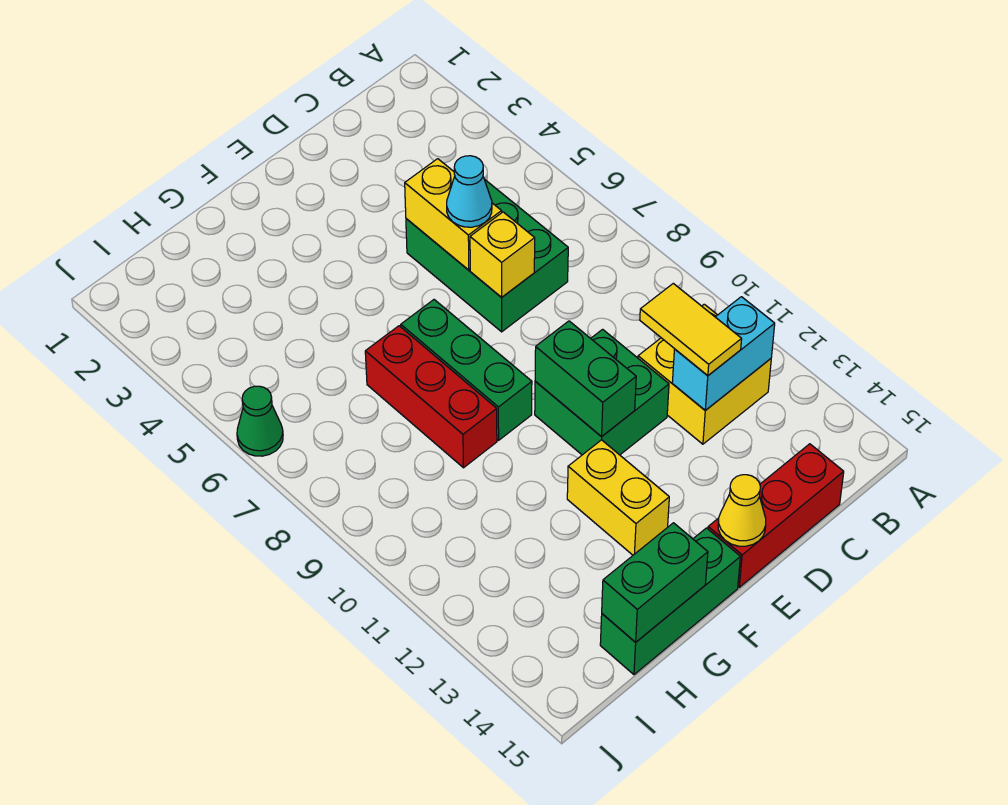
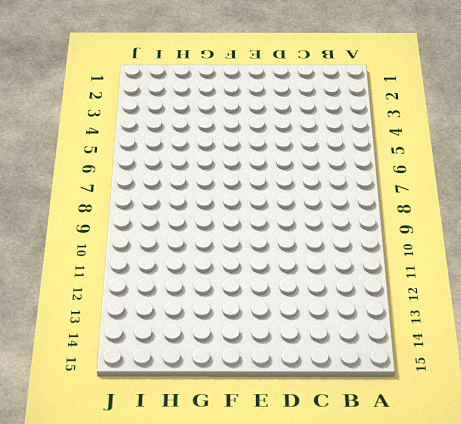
none -> yellow brick B11:C12 level 1
none -> green brick C5:D7 level 1
none -> red brick C15:E15 level 1

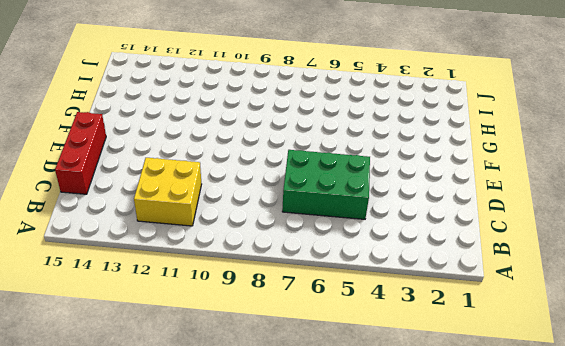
none -> green brick D10:E11 level 1
none -> green brick F7:F9 level 1
none -> yellow brick F12:F13 level 1

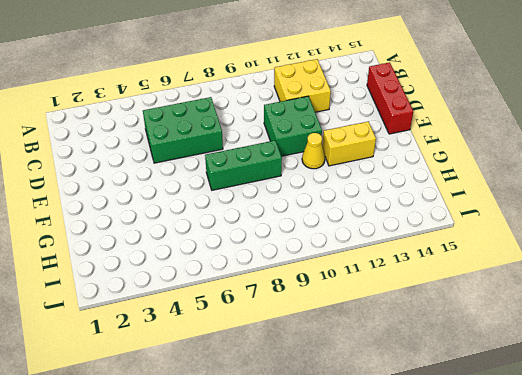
yellow cone F11 level 1 -> yellow cone E15 level 2
none -> green brick F15:H15 level 1
none -> red brick G7:G9 level 1
none -> green cone J6 level 1

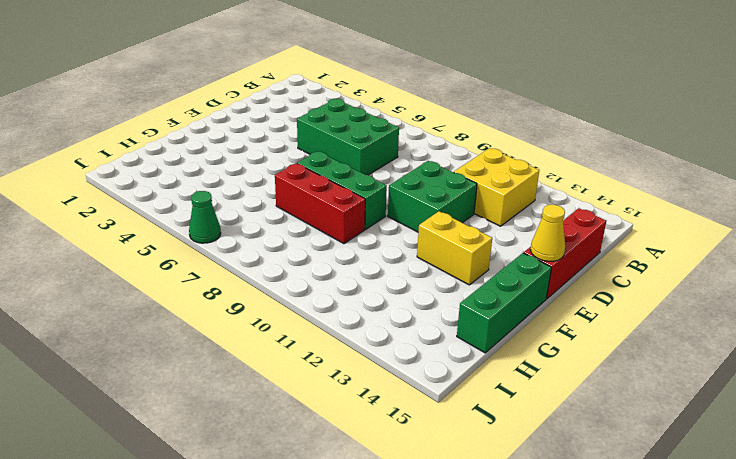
none -> cyan brick B12:C12 level 2
none -> yellow brick D5:D6 level 2
none -> yellow brick D7 level 2

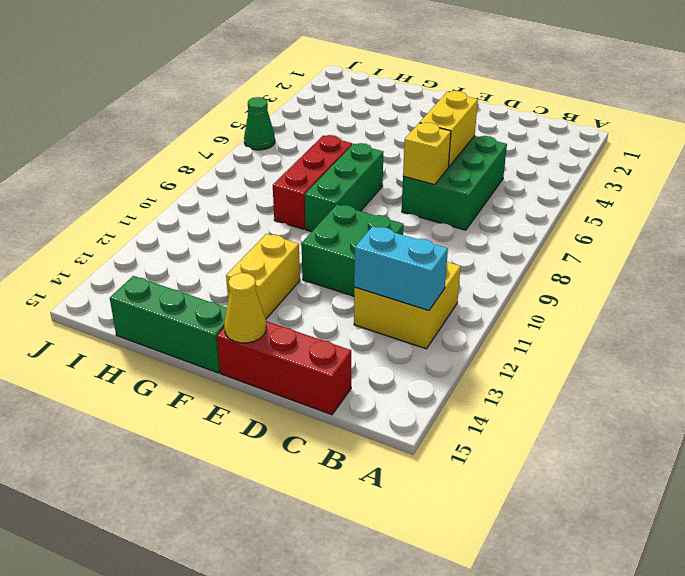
none -> green brick E10:E11 level 2
none -> green brick G15:H15 level 2
none -> yellow tile C11:C12 level 3

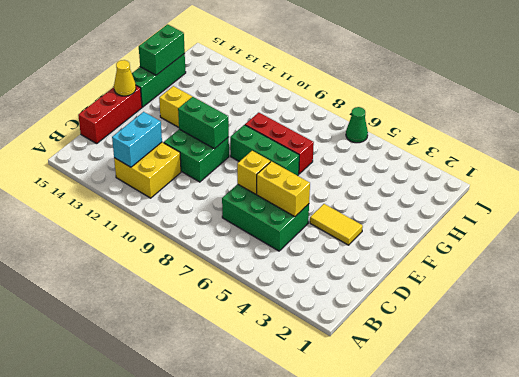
yellow tile E3:E4 level 1 -> yellow tile C11:C12 level 3
none -> cyan cone D6 level 3

